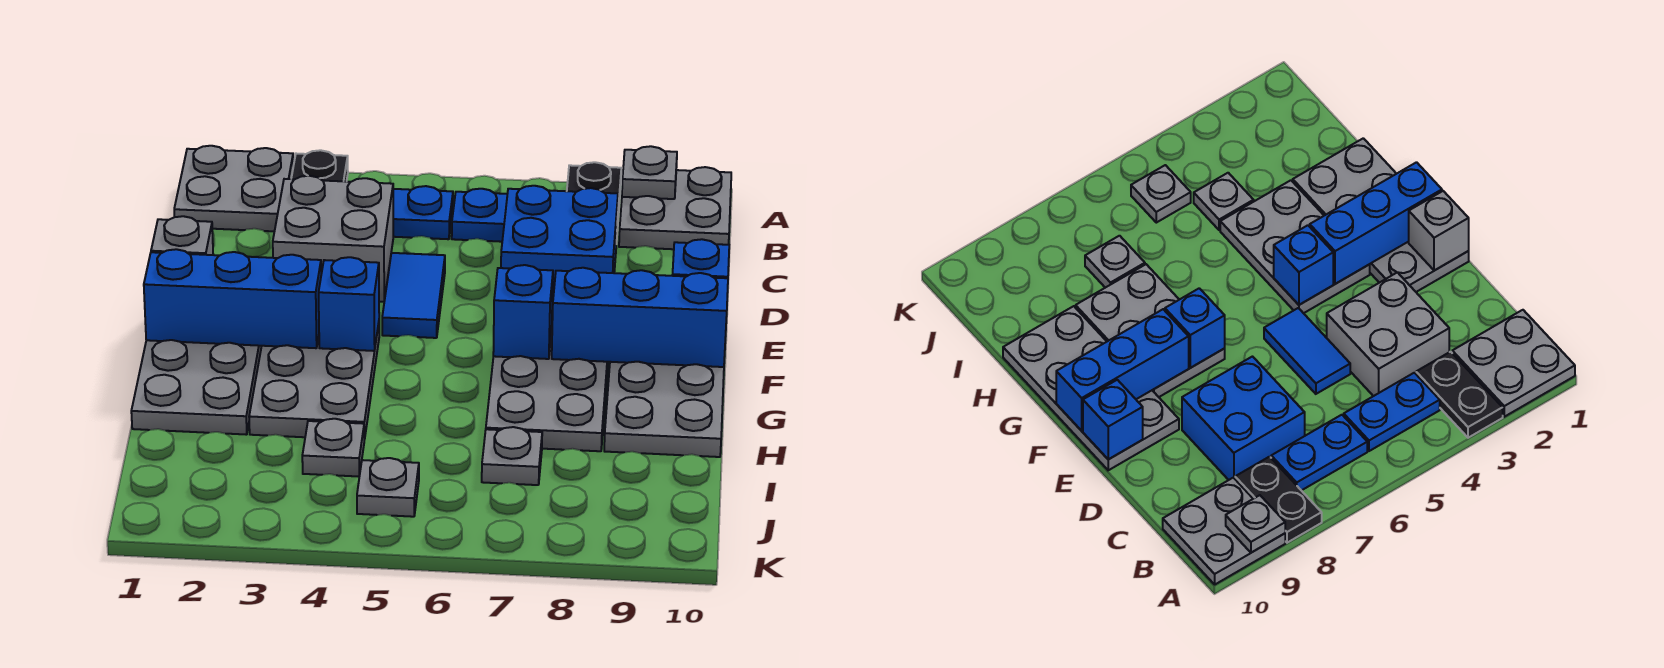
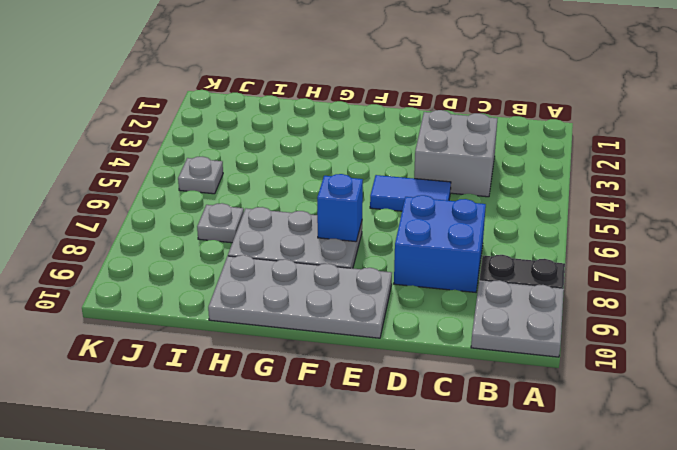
none -> grey plate A1:B2 level 1
none -> black plate A3:B3 level 1
none -> blue plate B4:B5 level 1

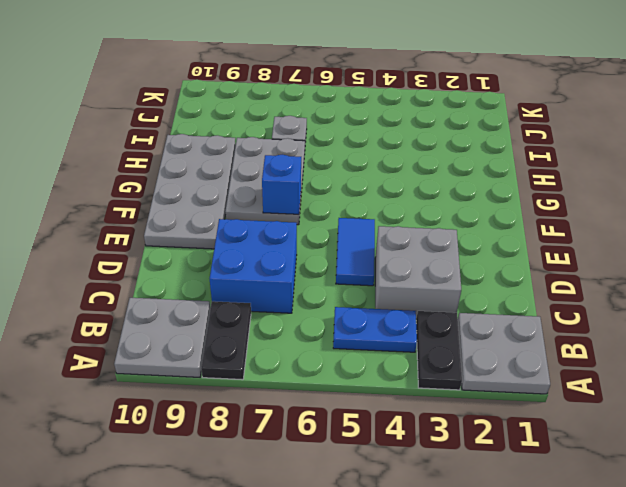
none -> blue plate B6:B7 level 1
none -> grey plate E1:H2 level 1
none -> grey plate F3:H4 level 1

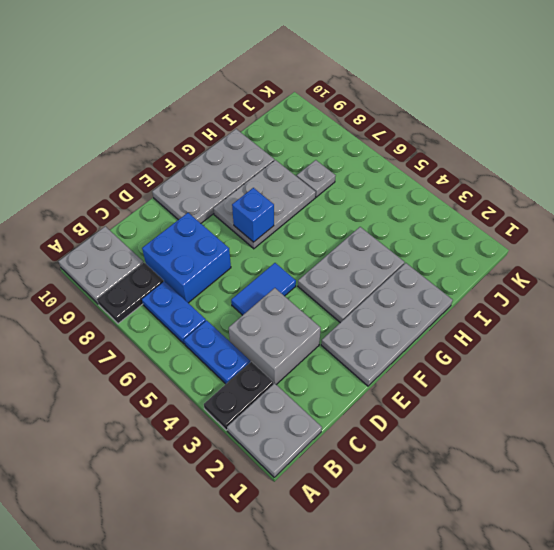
none -> grey plate I4 level 1
none -> grey plate J5 level 1
none -> grey plate A9 level 2

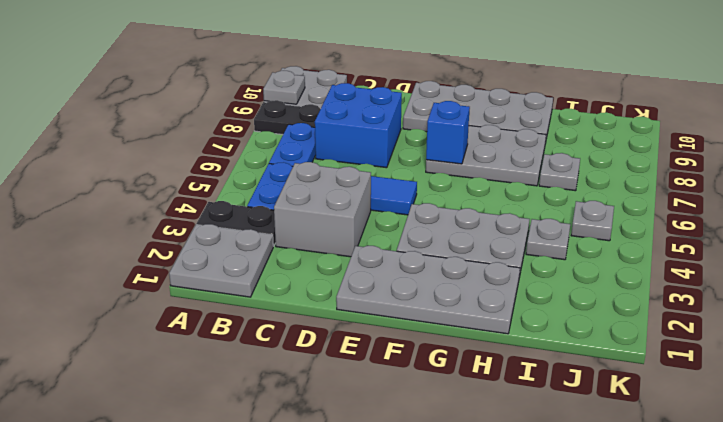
none -> grey brick E1 level 2
none -> blue brick E10 level 2
none -> blue brick F1:F3 level 2

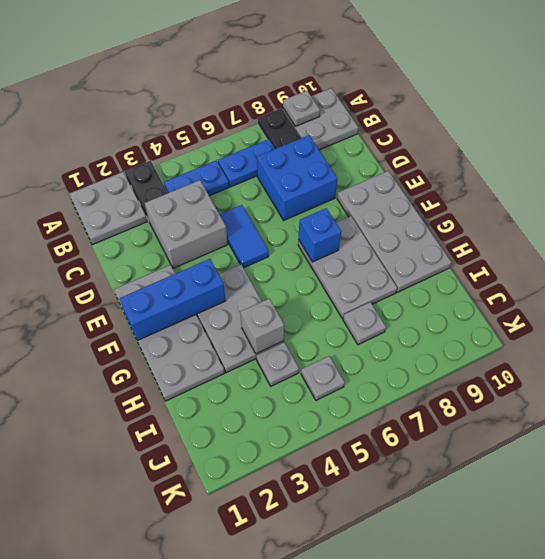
grey brick H4 level 2 -> grey brick E1 level 2
none -> blue brick E10 level 2
none -> blue brick F4 level 2
none -> blue brick F8:F10 level 2

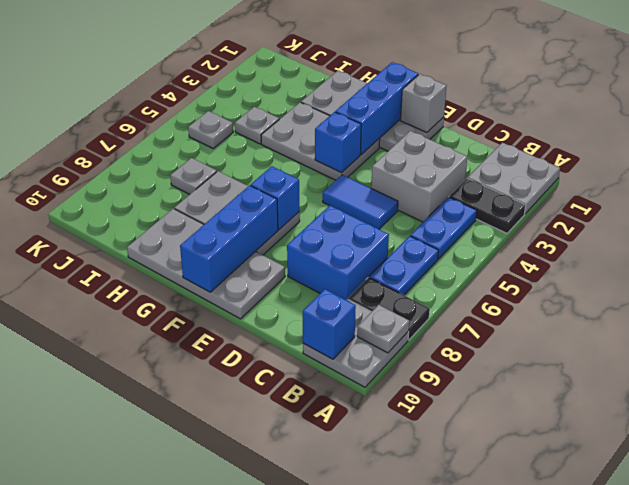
blue brick B10 level 2 -> blue brick E10 level 2

